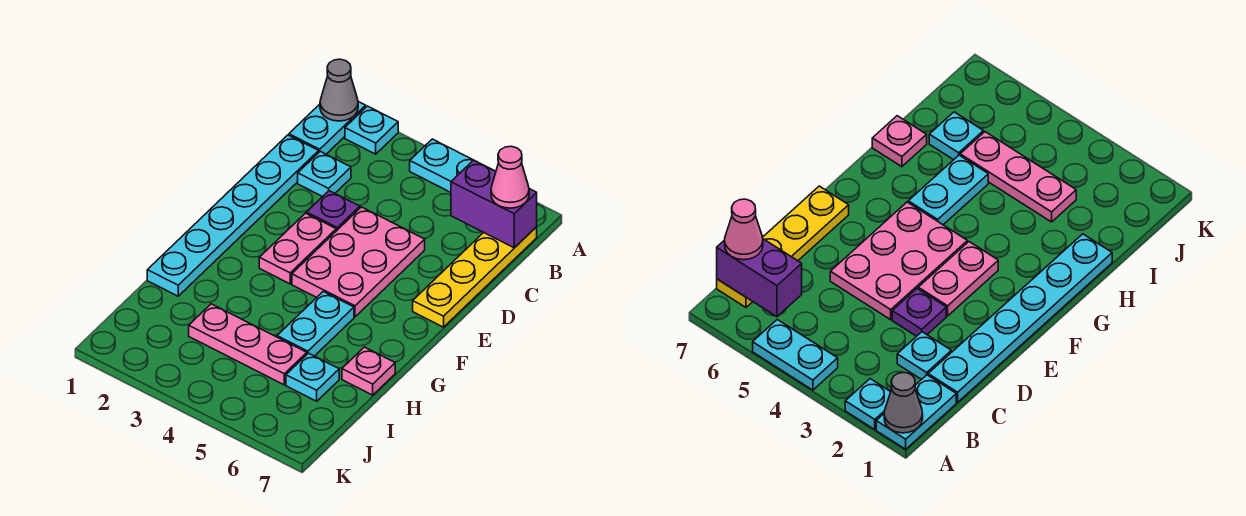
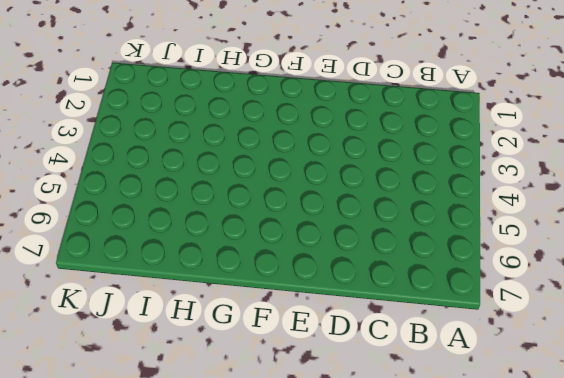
none -> cyan plate A1:B1 level 1
none -> cyan plate A2 level 1
none -> cyan plate A4:A5 level 1

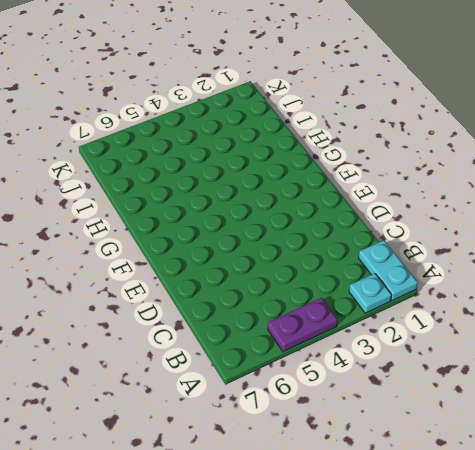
purple plate A4:A5 level 1 -> cyan plate A4:A5 level 1
none -> yellow plate B7:E7 level 1
none -> cyan plate C1:H1 level 1
none -> cyan plate C2 level 1

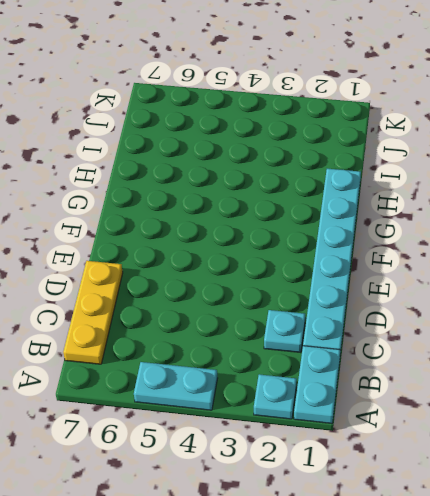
yellow plate B7:D7 level 1 -> yellow plate B7:E7 level 1
none -> purple plate D3 level 1
none -> pink plate D4:F5 level 1
none -> pink plate E3:F3 level 1

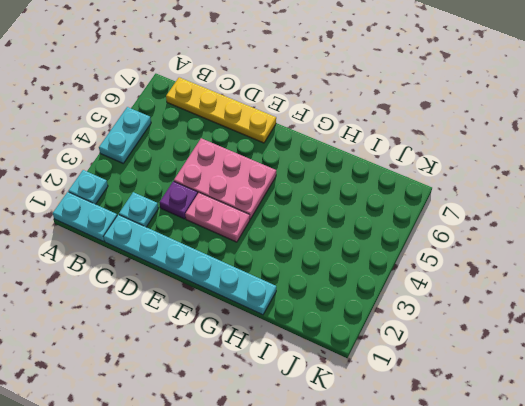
none -> cyan plate G5:H5 level 1
none -> pink plate H7 level 1
none -> pink plate I3:I5 level 1

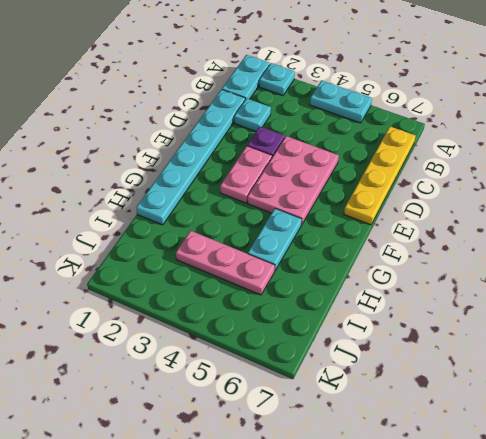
none -> pink plate H7 level 1
none -> cyan plate I6 level 1
none -> grey cone A1 level 2

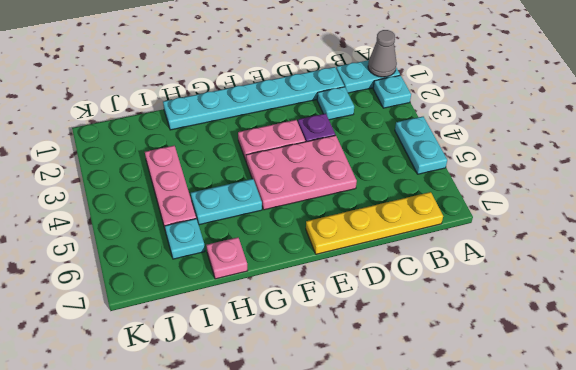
none -> purple brick B6:B7 level 2
none -> pink cone B7 level 3

